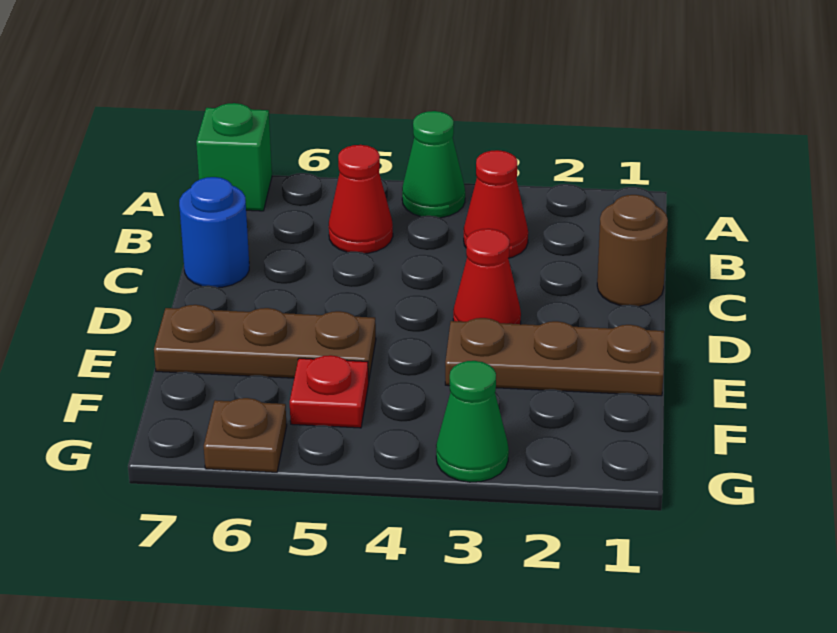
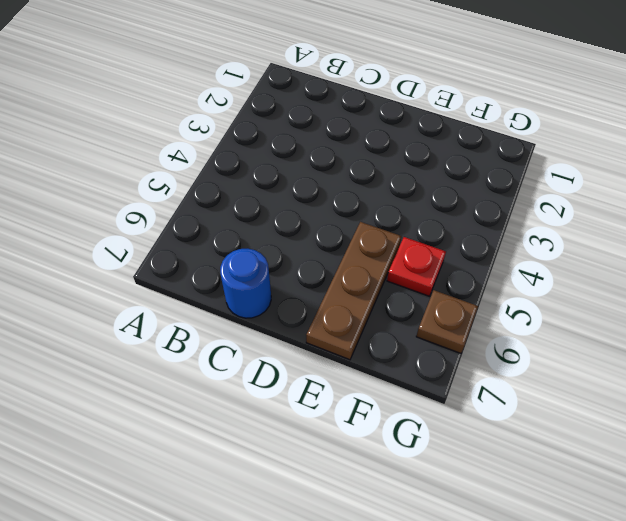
none -> green cone A4 level 1
none -> green brick A7 level 1
none -> red cone B3 level 1

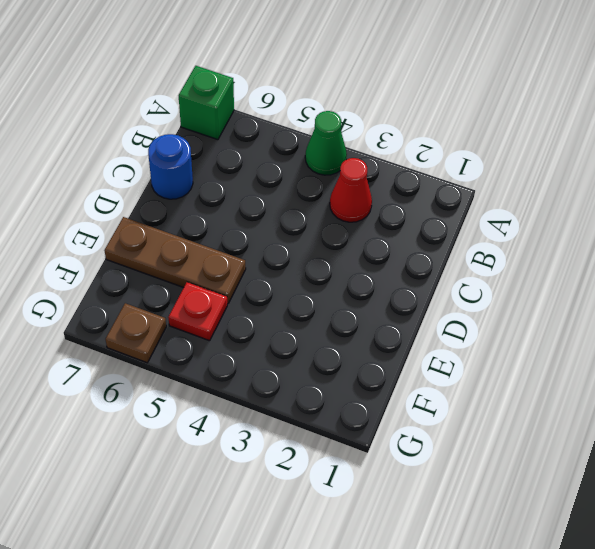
none -> red cone B5 level 1
none -> brown round brick C1 level 1
none -> red cone D3 level 1

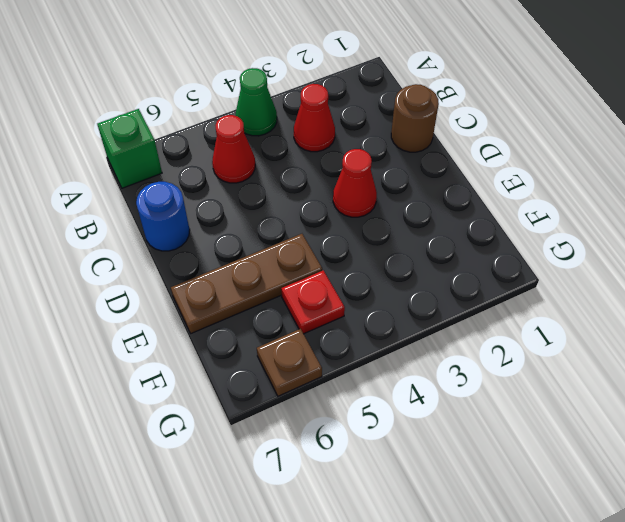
none -> brown plate E1:E3 level 1
none -> green cone G3 level 1

